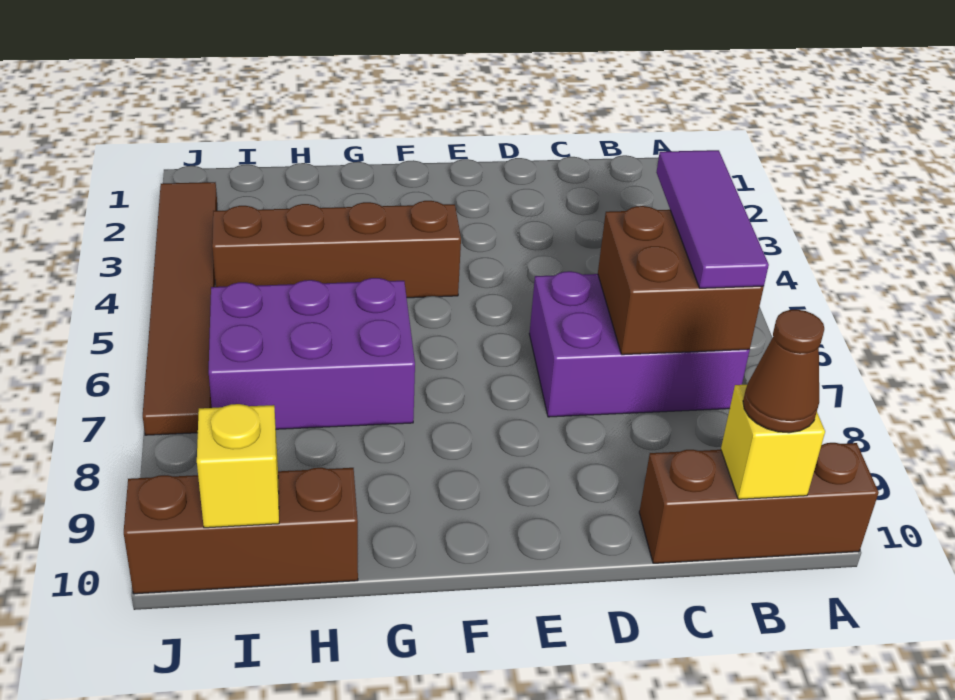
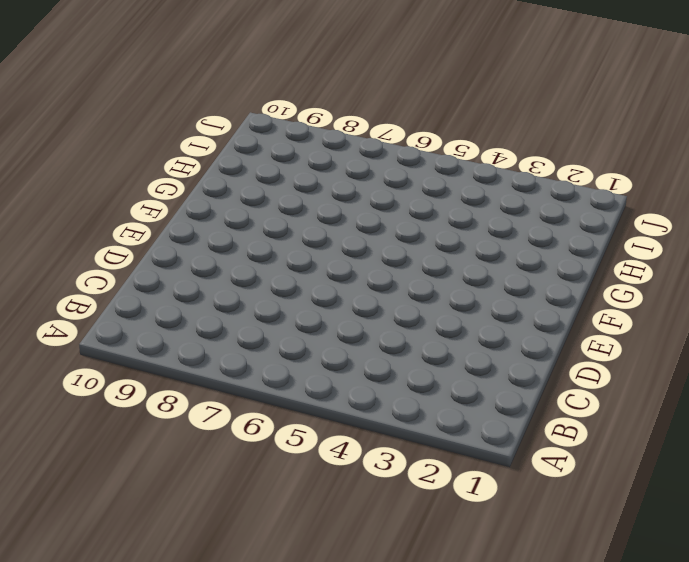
none -> brown brick A10:C10 level 1
none -> purple brick B6:D7 level 1

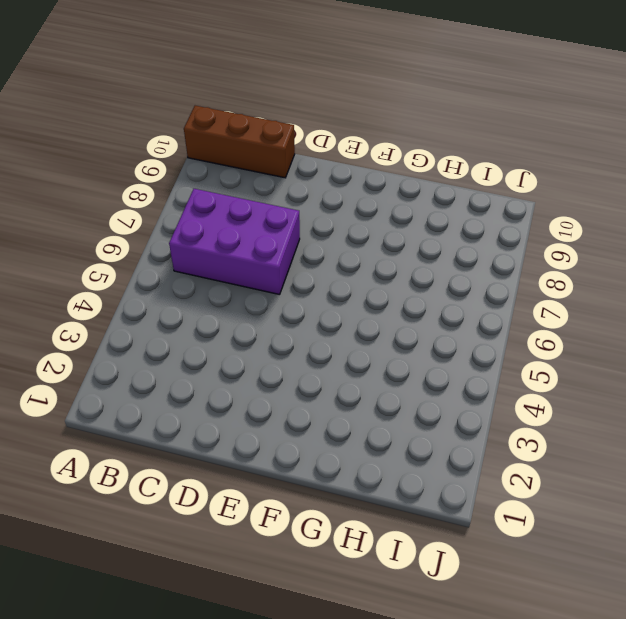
none -> brown brick F4:I4 level 1
none -> purple brick G6:I7 level 1

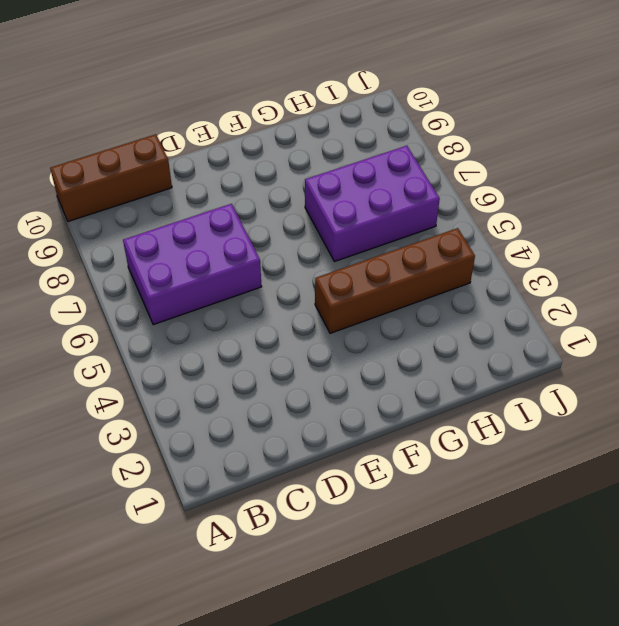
none -> brown brick H10:J10 level 1
none -> brown tile J2:J7 level 1

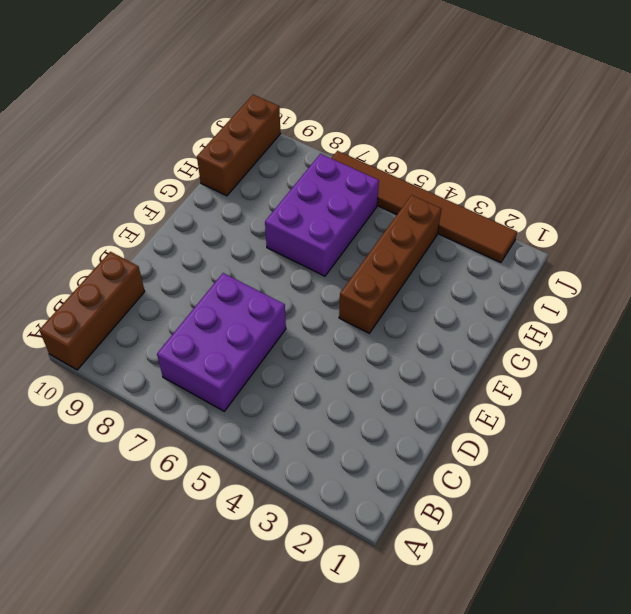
none -> brown brick B6:C7 level 2
none -> yellow brick B10 level 2

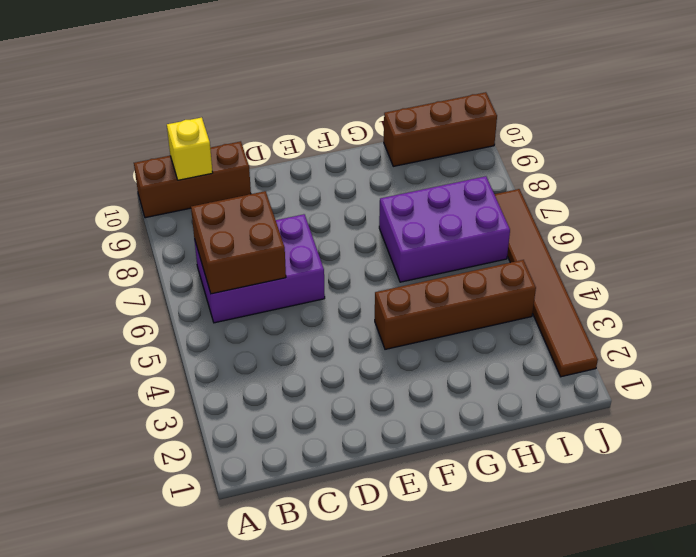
none -> yellow brick I10 level 2
none -> purple tile B5:B7 level 3

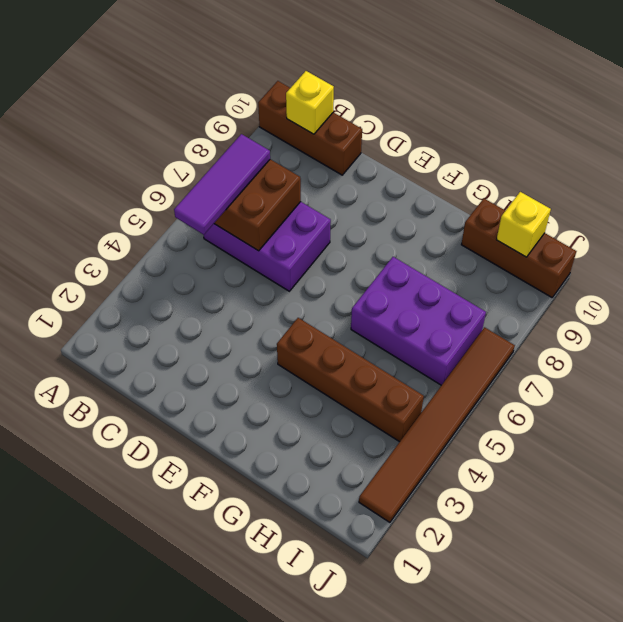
none -> brown cone B10 level 3

